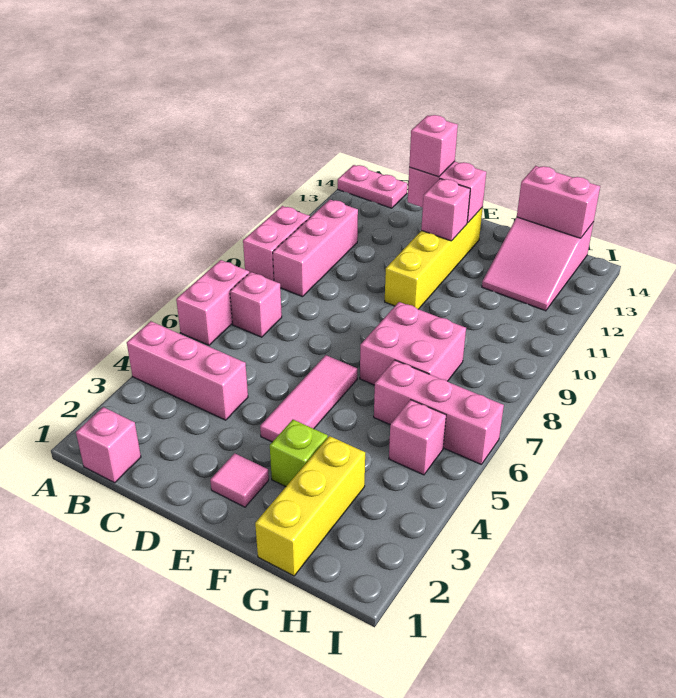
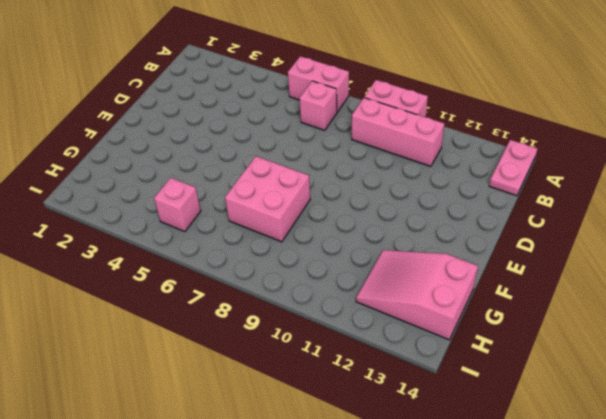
none -> pink brick A4:C4 level 1
none -> pink brick B1 level 1
none -> pink tile E2 level 1

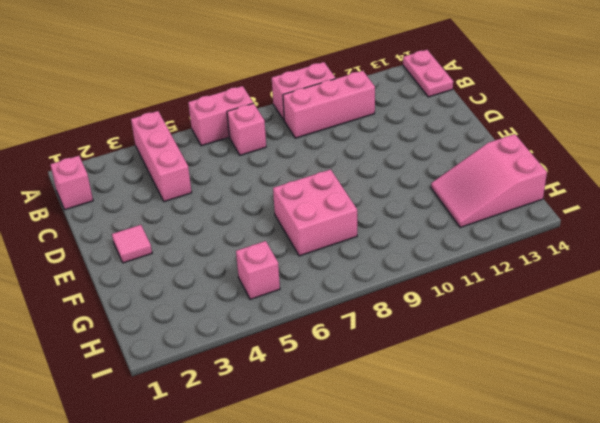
none -> pink tile E4:E6 level 1
none -> yellow brick E10:E13 level 1
none -> lime brick F3 level 1

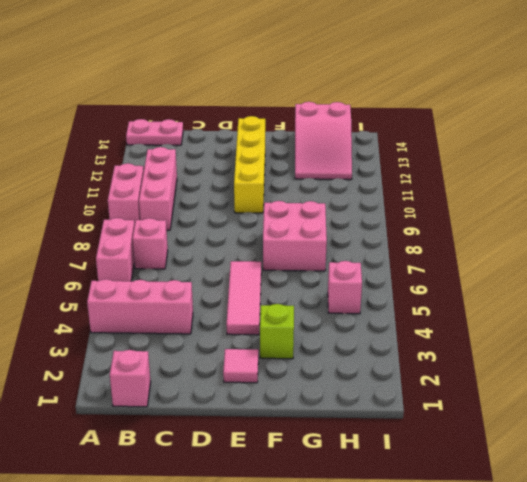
none -> yellow brick G1:G3 level 1
none -> pink brick G6:I6 level 1
none -> pink brick D13:E13 level 2

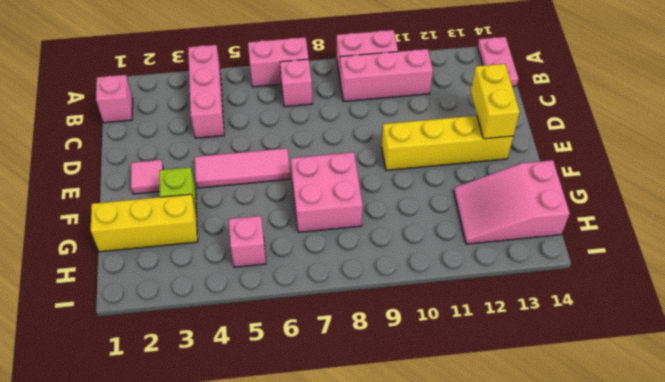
yellow brick D13:E13 level 2 -> pink brick D13:E13 level 2
none -> pink brick G6:I6 level 1
none -> pink brick E12 level 2
none -> pink brick G14:H14 level 2

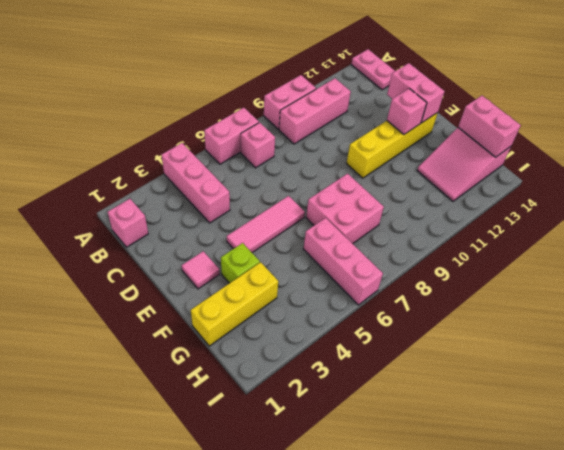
none -> pink brick H5 level 1
none -> pink brick D13 level 3

